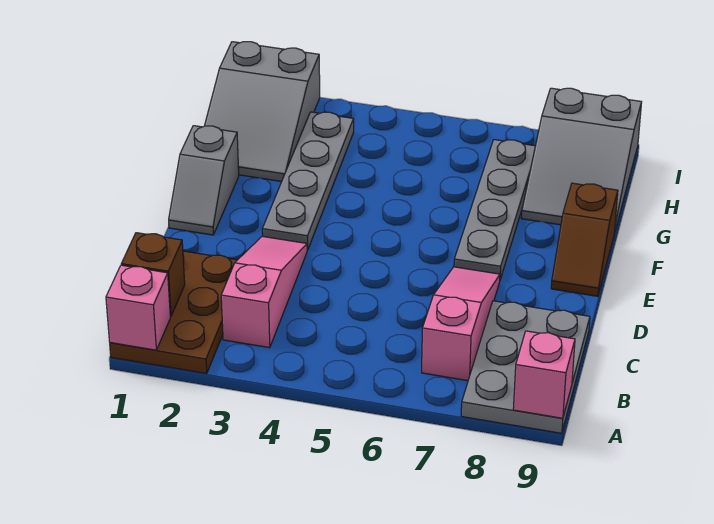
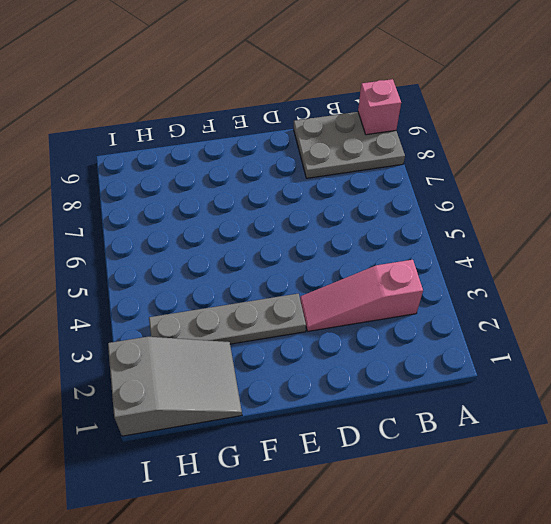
none -> brown plate A1:C2 level 1
none -> pink slope B7:D7 level 1 top B
none -> grey slope E1:F1 level 1 top F

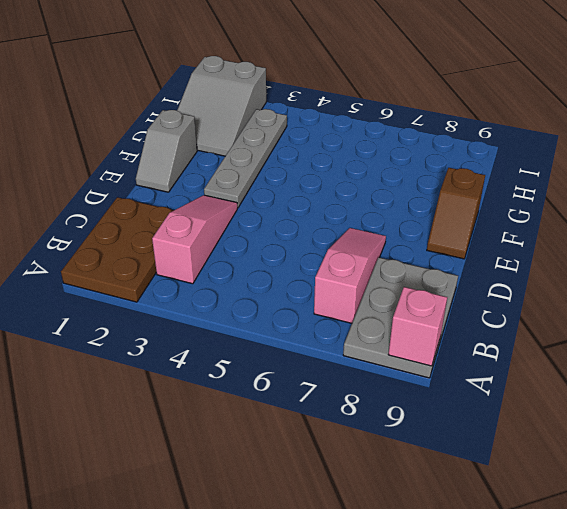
none -> grey plate E7:H7 level 1
none -> grey slope G8:I9 level 1 top I
none -> pink brick A1 level 2

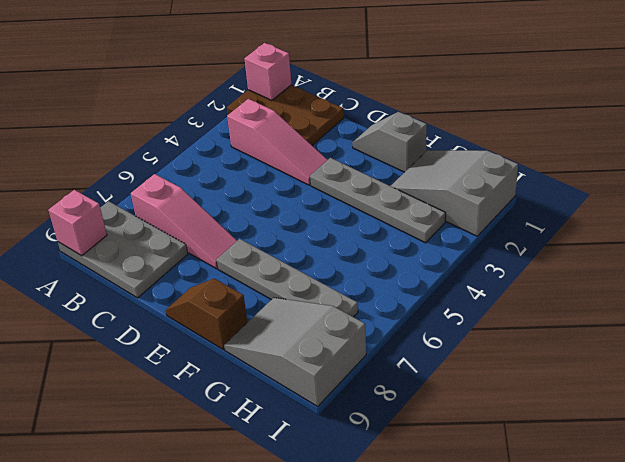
none -> brown brick B1 level 2

